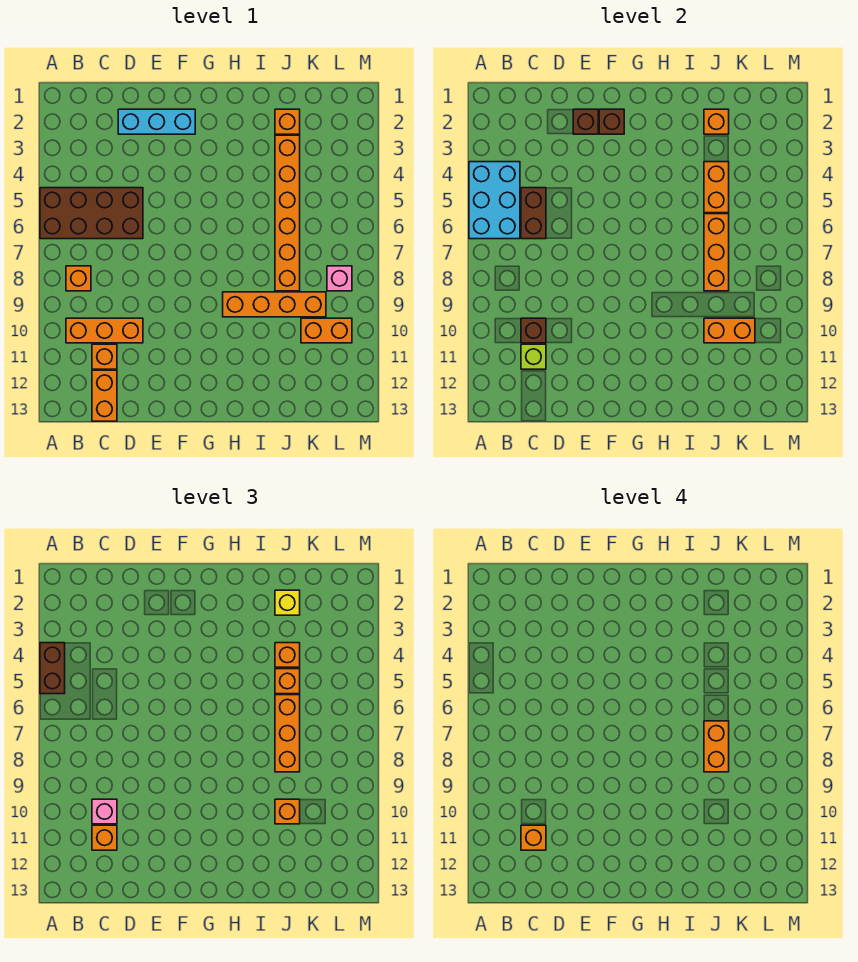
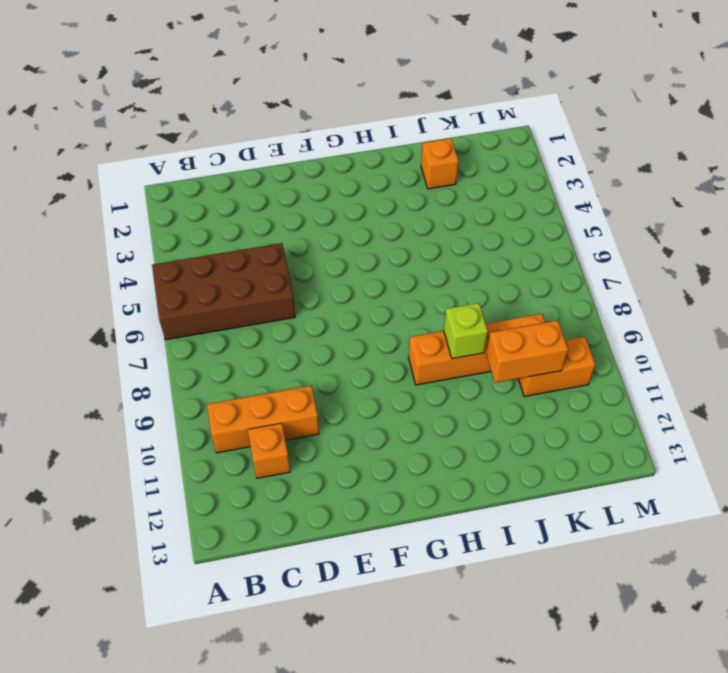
lime brick I9 level 2 -> lime brick C11 level 2
none -> orange brick B8 level 1
none -> orange brick C12:C13 level 1
none -> cyan brick D2:F2 level 1
none -> orange brick J3:J8 level 1

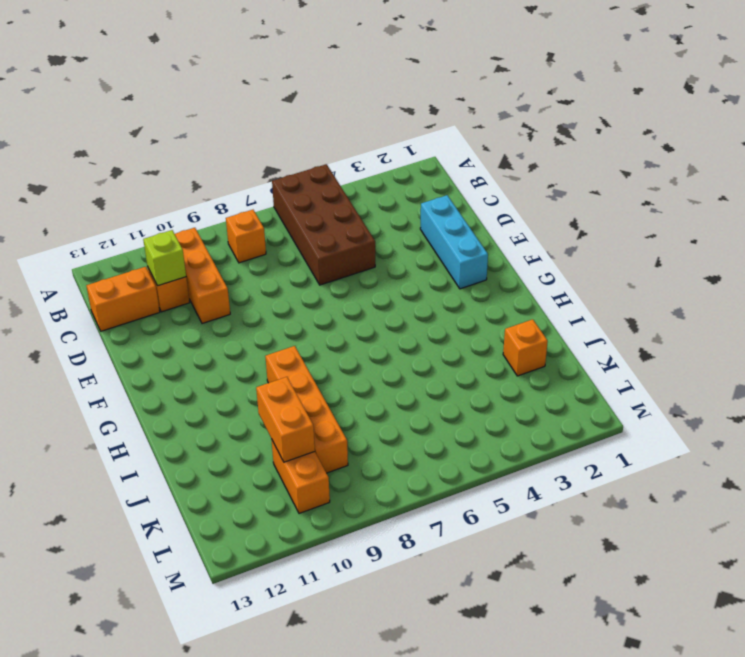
none -> orange brick J3:J8 level 1
none -> pink brick L8 level 1
none -> cyan brick A4:B6 level 2
none -> brown brick C5:C6 level 2

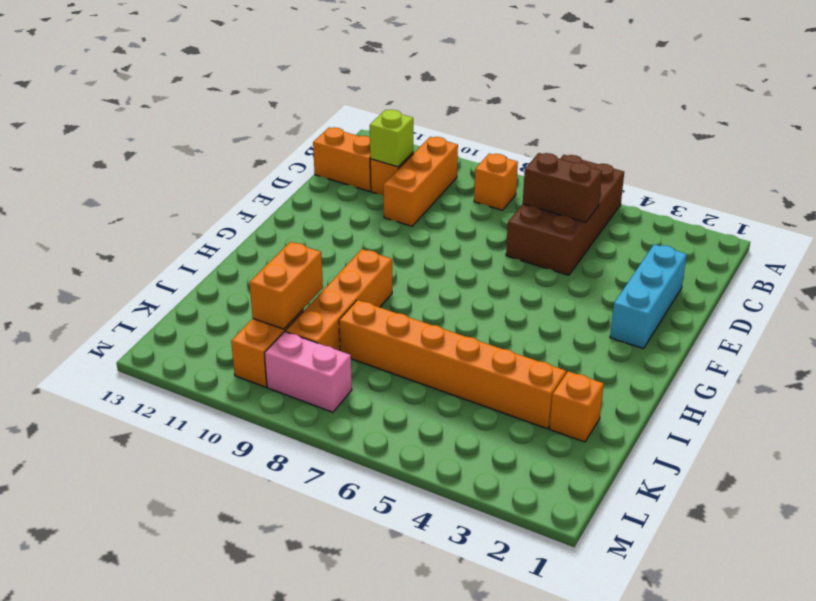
pink brick L8:L9 level 1 -> pink brick L8 level 1
none -> cyan brick A4:B6 level 2
none -> brown brick C10 level 2
none -> brown brick E2 level 2
none -> brown brick F2 level 2

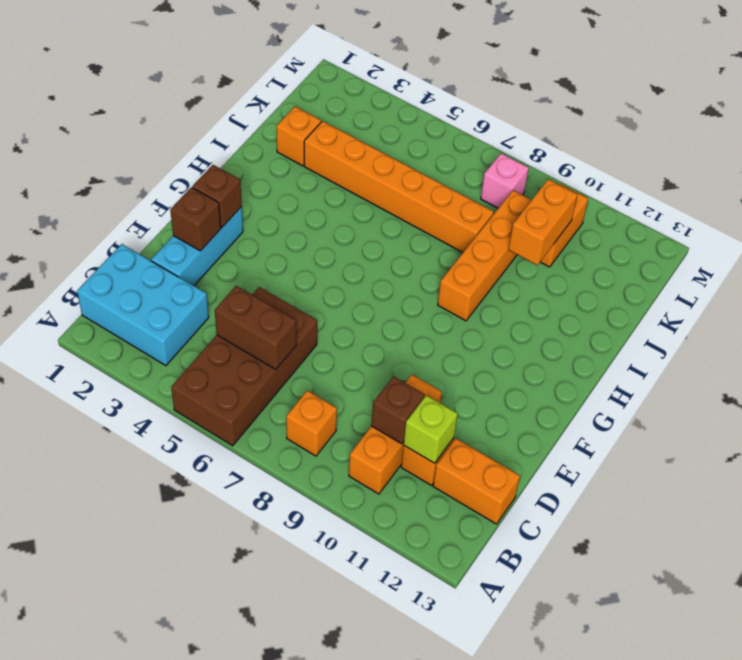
cyan brick B1:C3 level 1 -> cyan brick A4:B6 level 2
none -> orange brick J2 level 2
none -> orange brick J4:J5 level 2
none -> orange brick J6:J8 level 2
none -> brown brick A4:A5 level 3

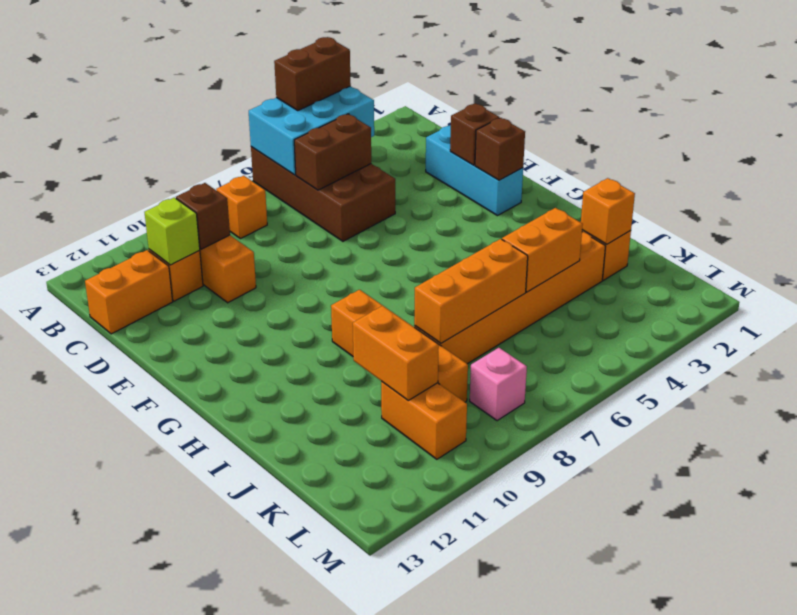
none -> pink brick C10 level 3
none -> orange brick C11 level 3
none -> yellow brick J2 level 3
none -> orange brick J4 level 3

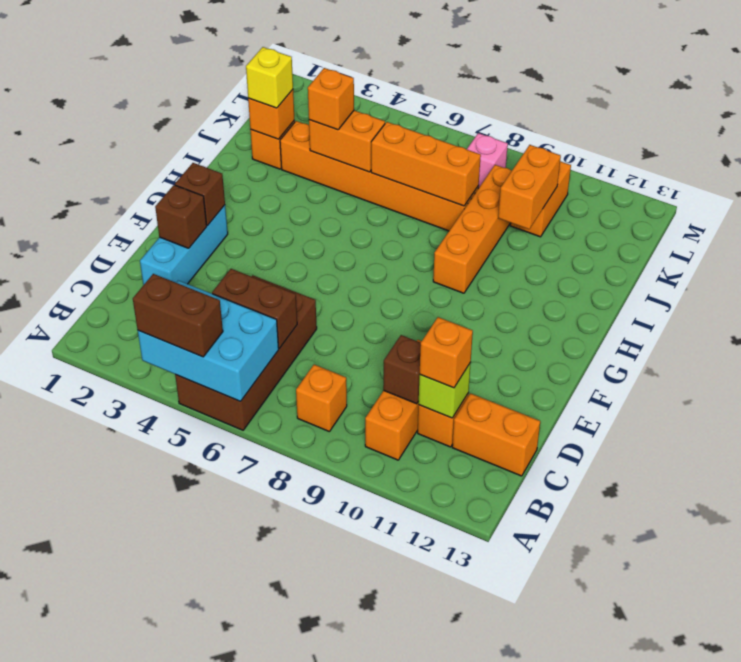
none -> pink brick C10 level 3
none -> orange brick J5 level 3
none -> orange brick J6:J8 level 3
none -> orange brick J10 level 3

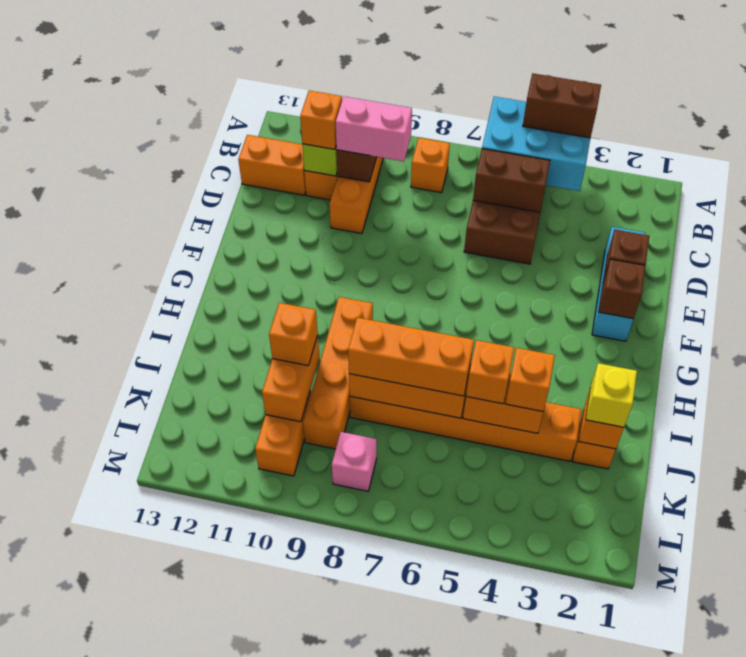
pink brick C9:C10 level 3 -> pink brick C10 level 3
none -> orange brick C11 level 4
none -> orange brick J7:J8 level 4

